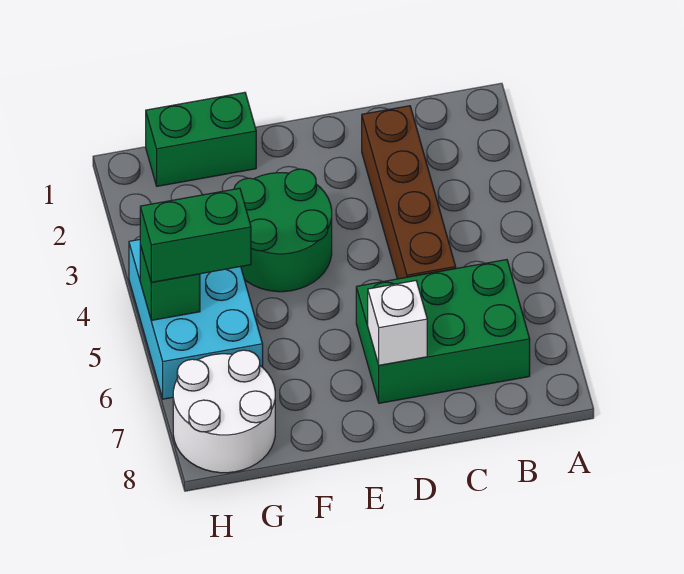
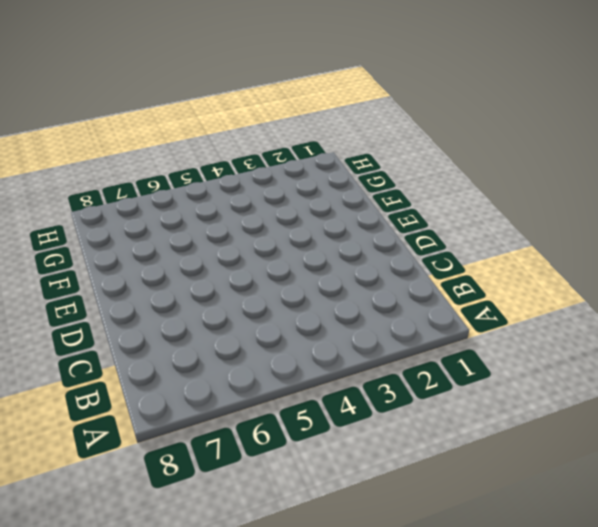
none -> green brick B6:D7 level 1
none -> brown brick C2:C5 level 1

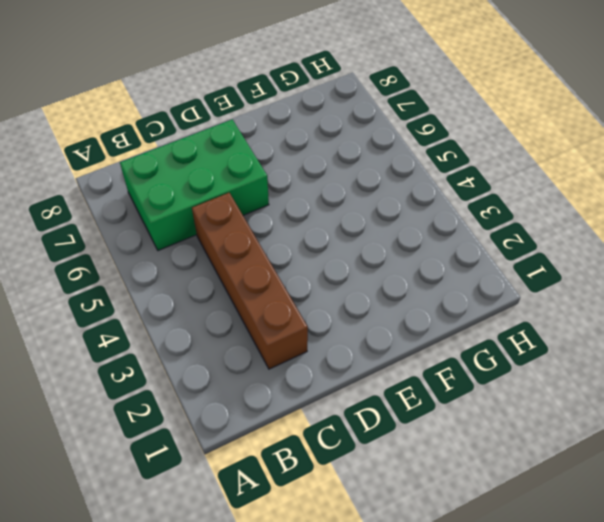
none -> green round brick E3:F4 level 1
none -> green brick F1:G1 level 1

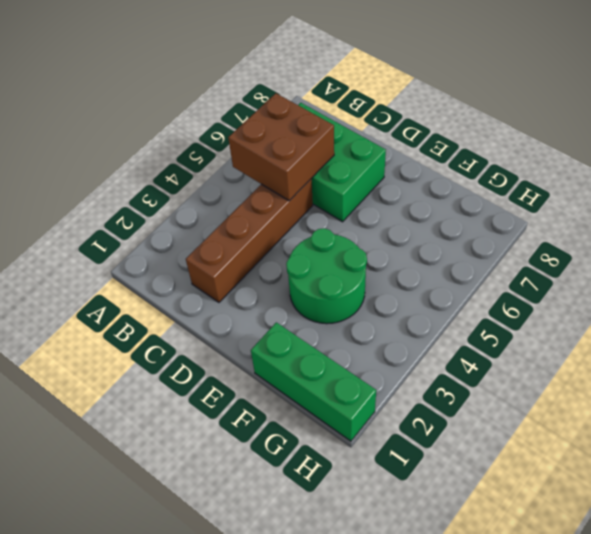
brown brick B5:C6 level 2 -> none
green brick F1:H1 level 1 -> green brick F1:G1 level 1
none -> cyan brick G4:H6 level 1
none -> white round brick G7:H8 level 1

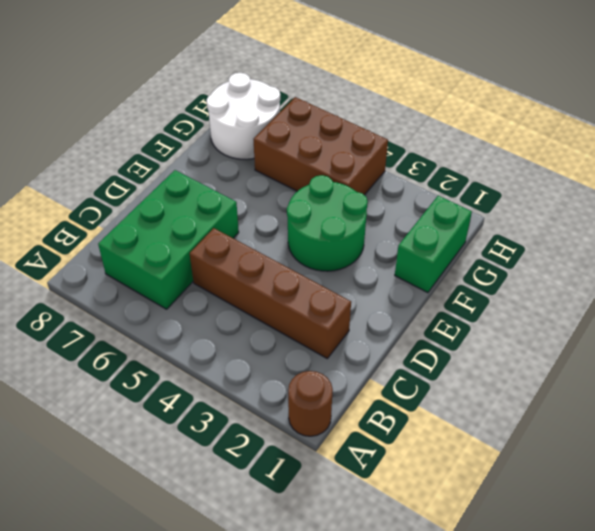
brown round brick A1 level 1 -> none
brown brick G4:H6 level 1 -> cyan brick G4:H6 level 1
none -> white brick D7 level 2
none -> green brick H5 level 2

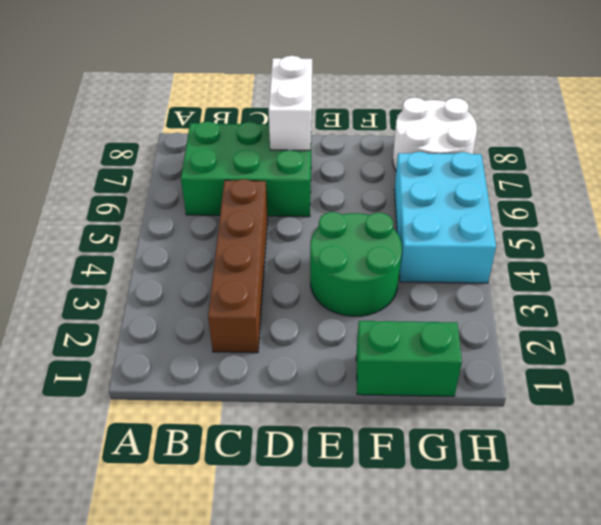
white brick D7:D8 level 2 -> white brick D7 level 2
none -> green brick H5 level 2
none -> green brick G5:H5 level 3

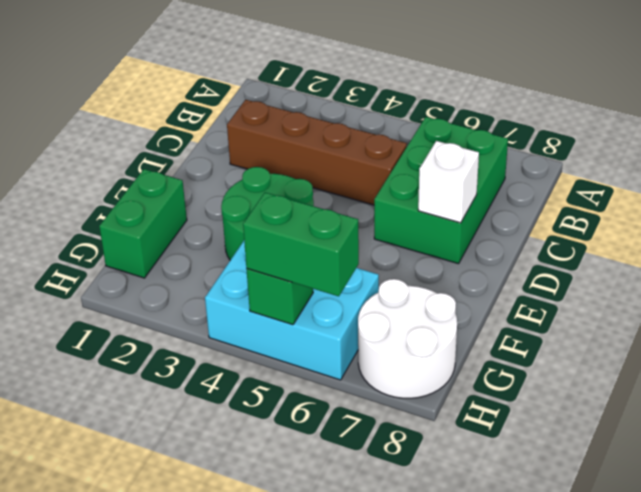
green brick H5:H6 level 3 -> green brick G5:H5 level 3

